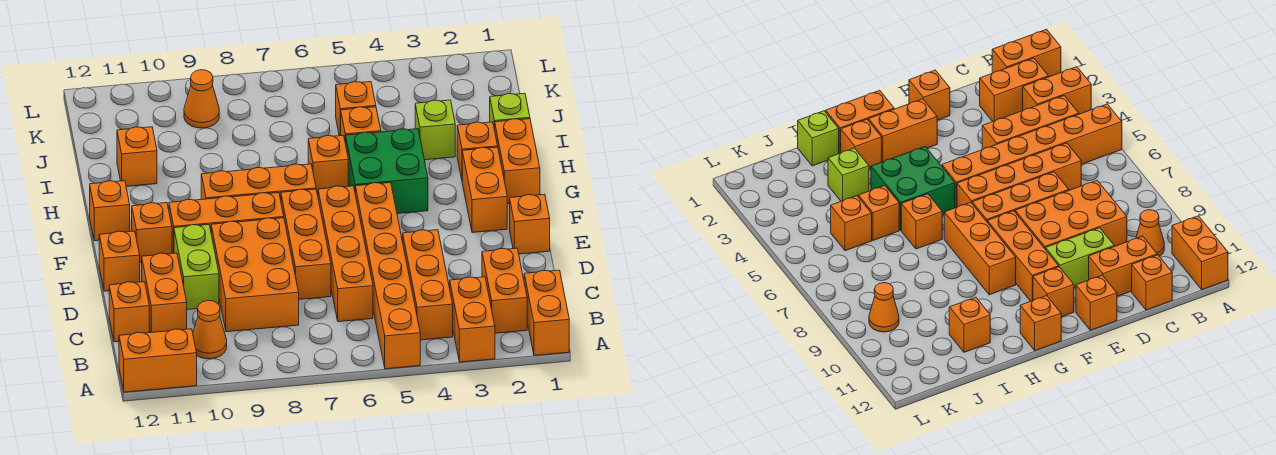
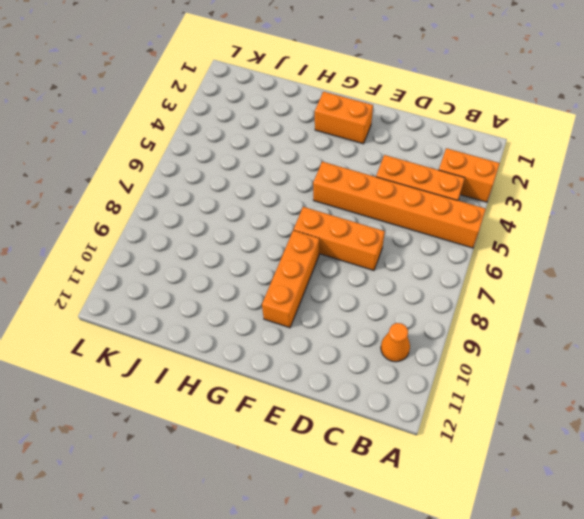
none -> orange brick A1:B1 level 1
none -> orange brick A11:A12 level 1
none -> orange brick B2:C2 level 1
none -> orange brick C6:F6 level 1

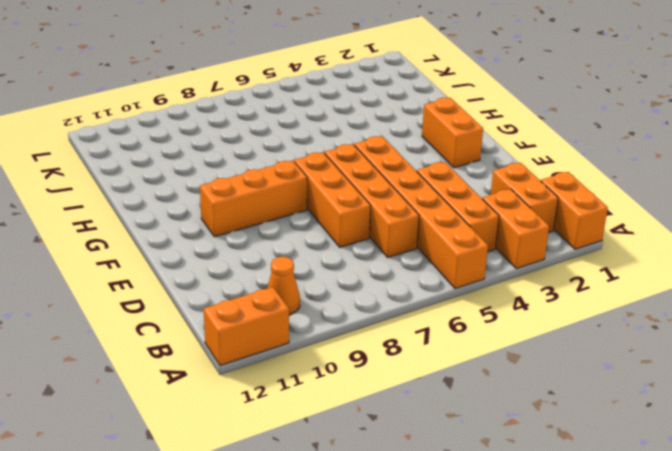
none -> orange brick C8:E9 level 1
none -> orange brick C11:D11 level 1
none -> orange brick C12 level 1
none -> lime brick D10:E10 level 1

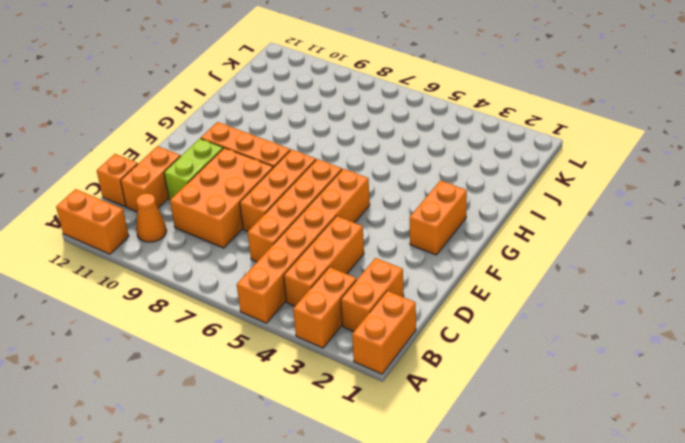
none -> orange brick E1 level 1
none -> orange brick E12 level 1
none -> orange brick F11 level 1
none -> orange brick G1:H1 level 1

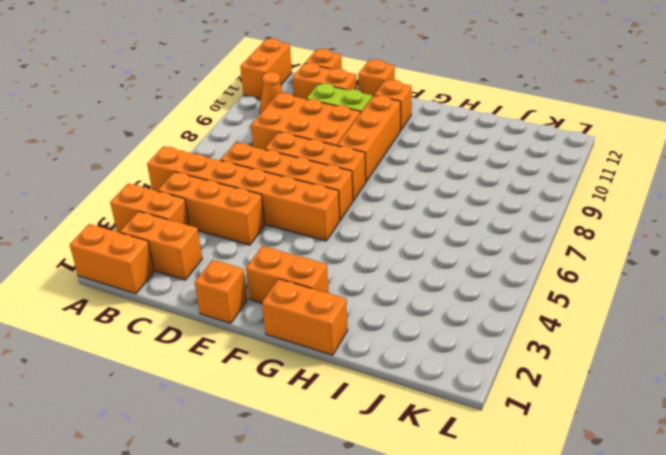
none -> green brick G4:H5 level 1
none -> orange brick G7:G9 level 1
none -> orange brick G12 level 1
none -> orange brick H2 level 1

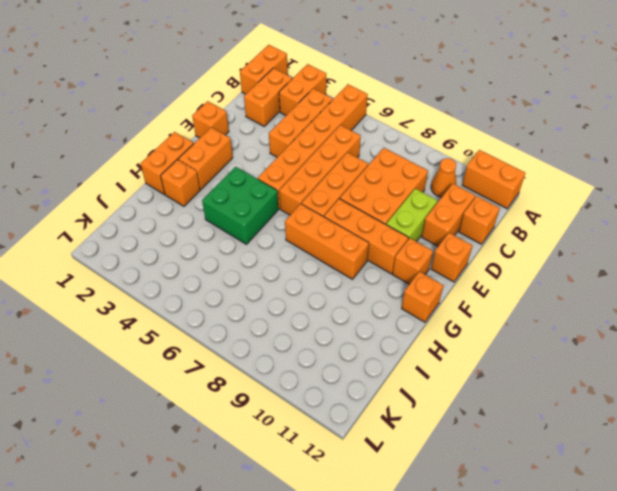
none -> orange brick H6 level 1
none -> lime brick I1 level 1
none -> lime brick I3 level 1
none -> orange brick I5 level 1

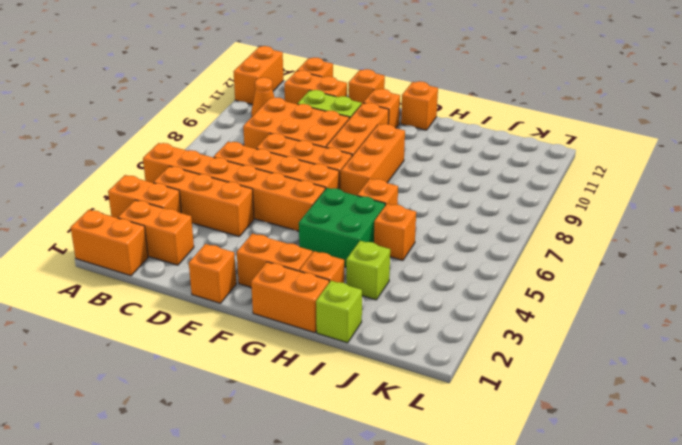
none -> orange brick I11 level 1
none -> orange brick J5 level 1
none -> orange cone K9 level 1

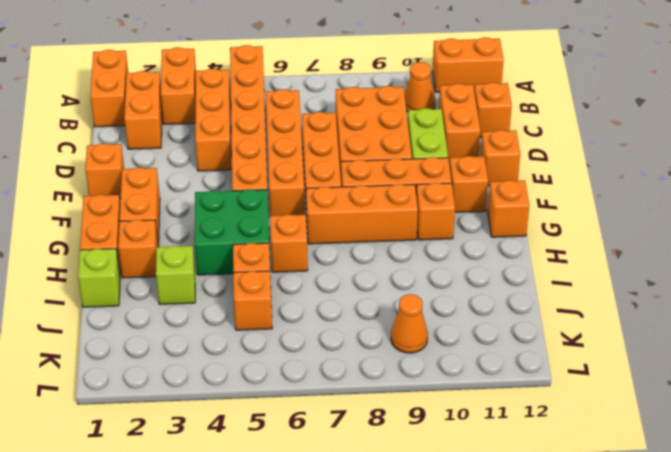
orange brick G10 level 1 -> orange brick I11 level 1

